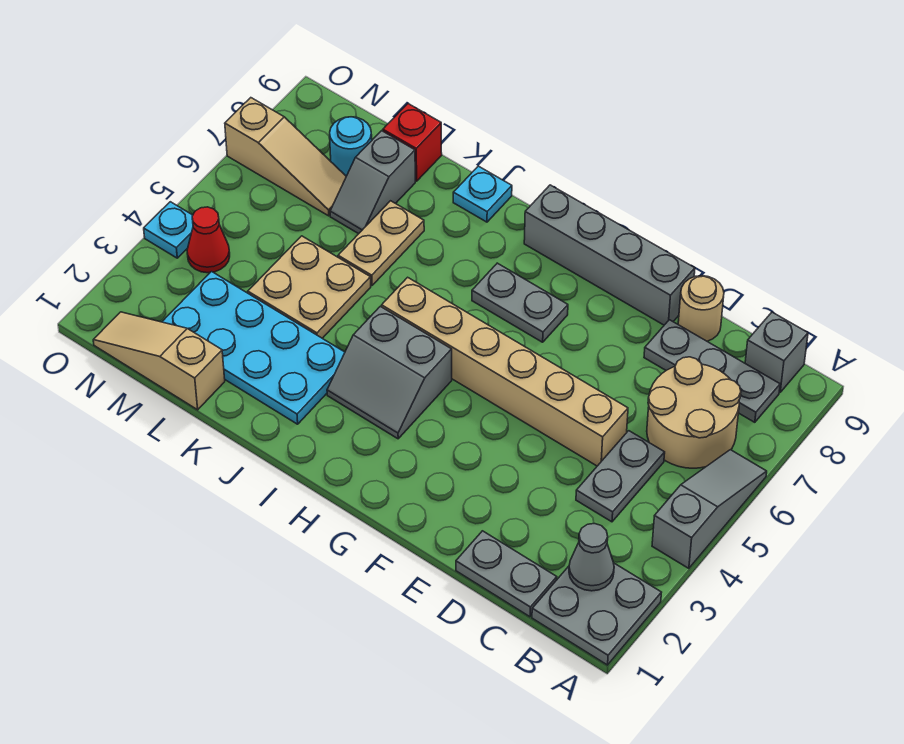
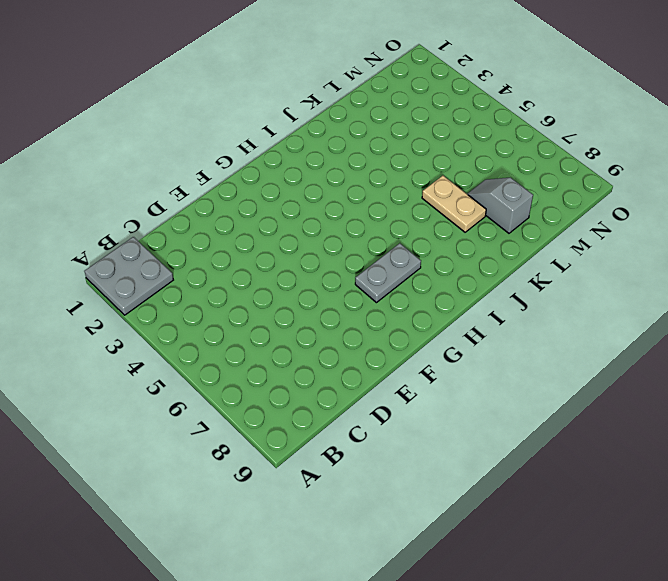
none -> grey slope A4:A6 level 1 top 4
none -> tan round brick B6:C7 level 1
none -> grey plate B8:D8 level 1

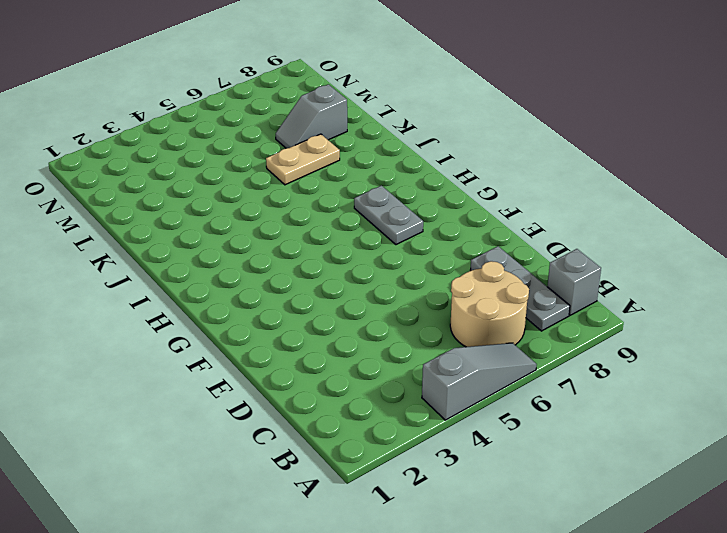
none -> grey plate A1:B2 level 1
none -> grey plate C1:D1 level 1
none -> grey plate C4:C5 level 1

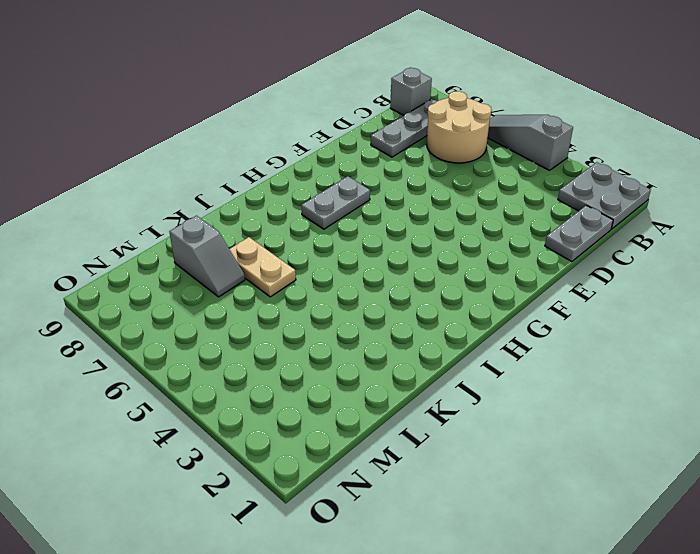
none -> grey plate C4:C5 level 1
none -> tan brick D5:I5 level 1
none -> tan round brick D9 level 1

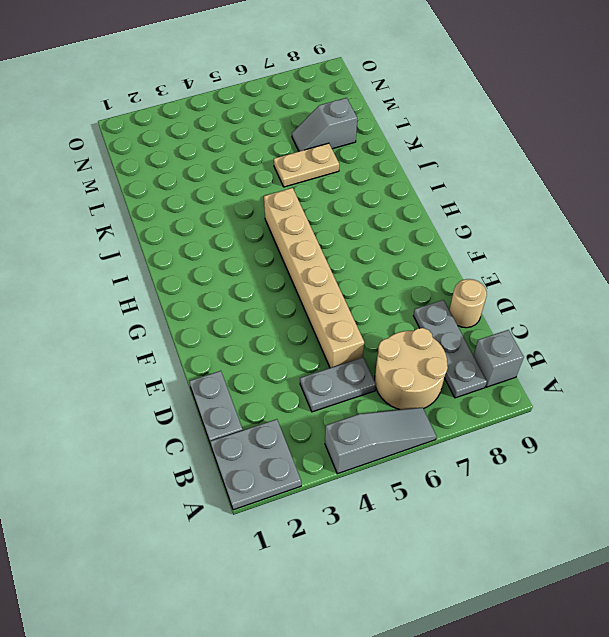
none -> grey brick E9:H9 level 1
none -> grey plate G7:H7 level 1
none -> grey slope H3:I4 level 1 top 4

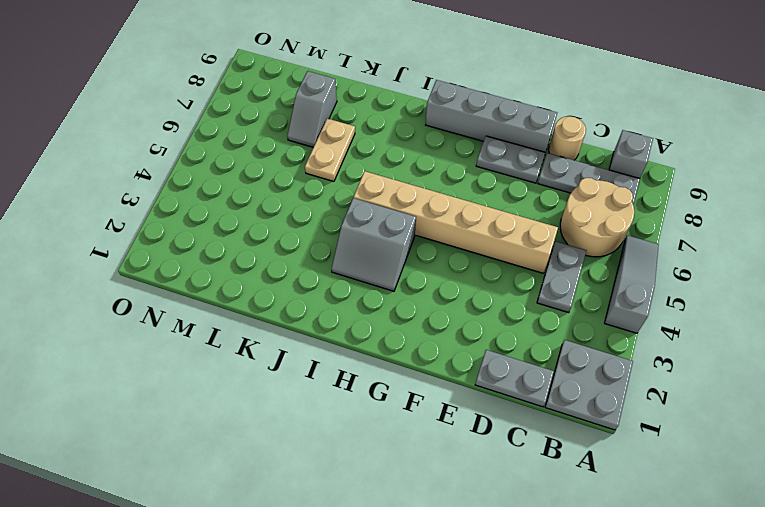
grey plate E8:F8 level 1 -> grey plate G7:H7 level 1
none -> cyan plate J2:M3 level 1
none -> cyan plate J9 level 1
none -> tan plate K4:L5 level 1

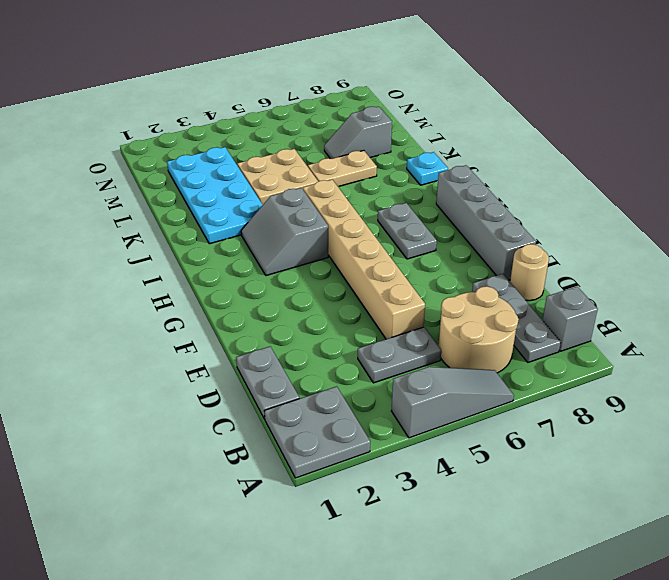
none -> tan slope L1:N1 level 1 top L
none -> red brick L9 level 1
none -> tan slope M7:O7 level 1 top O

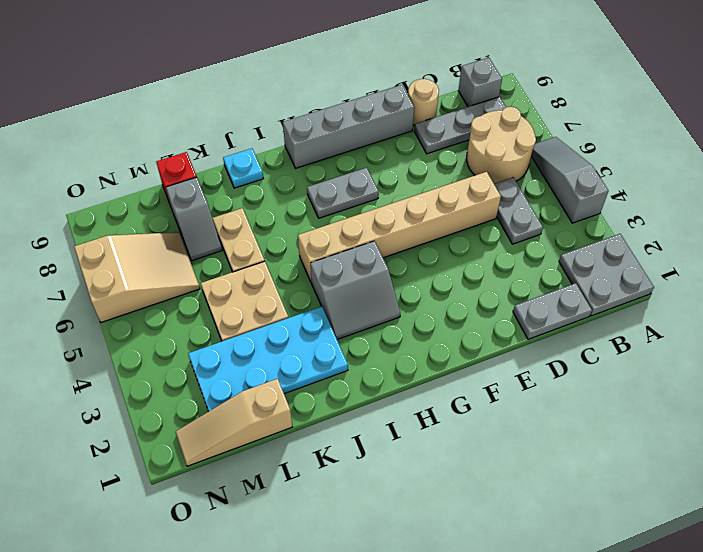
tan slope M6:O7 level 1 top O -> tan slope M7:O7 level 1 top O
none -> cyan round brick M8 level 1
none -> red cone N4 level 1
none -> cyan plate O4 level 1

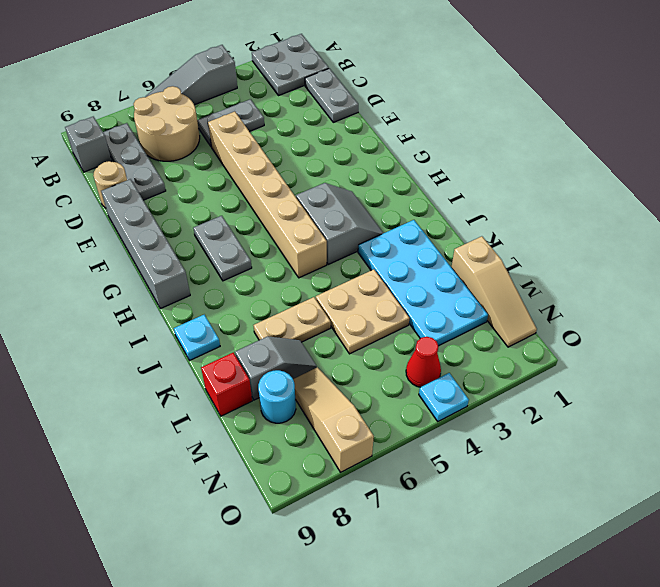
none -> grey cone B2 level 2

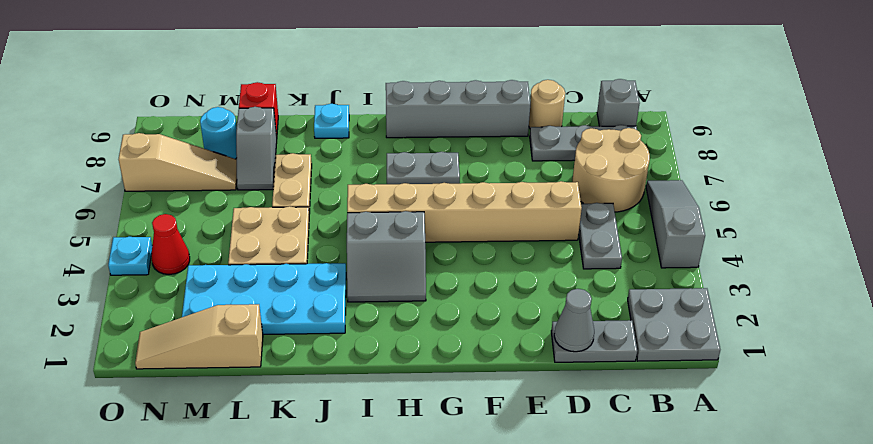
grey cone D1 level 2 -> grey cone B2 level 2

